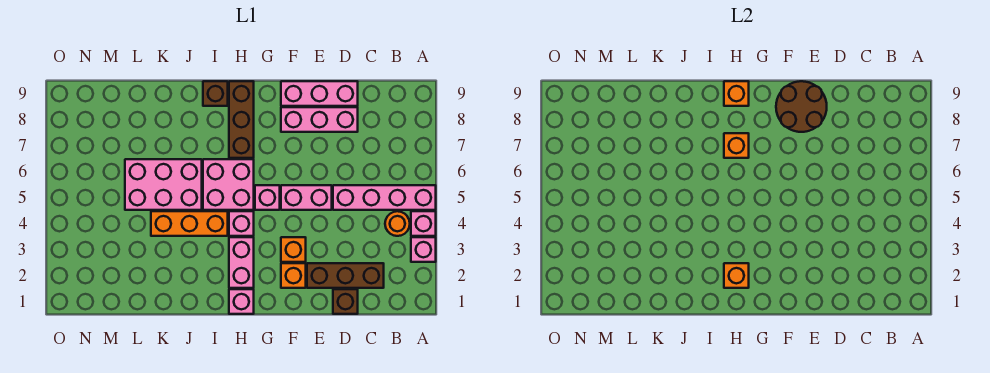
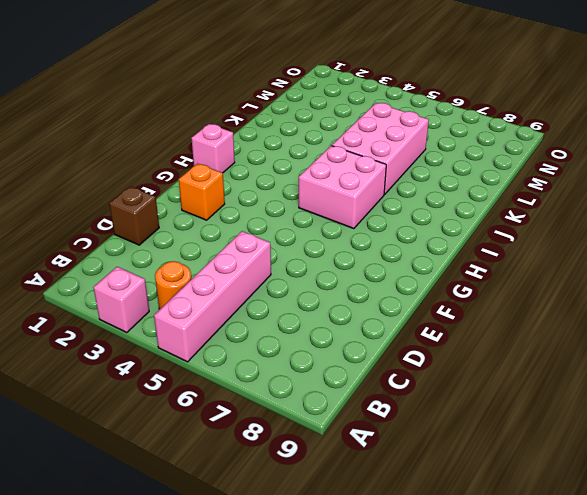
none -> pink brick A4 level 1
none -> brown brick C2:E2 level 1
none -> pink brick D8:F8 level 1

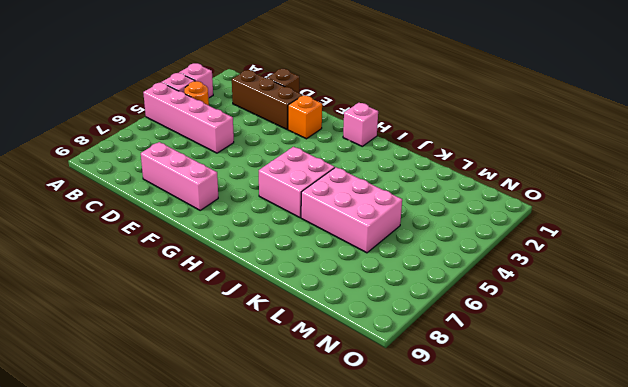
none -> pink brick D9:F9 level 1
none -> pink brick E5:F5 level 1
none -> orange brick F3 level 1

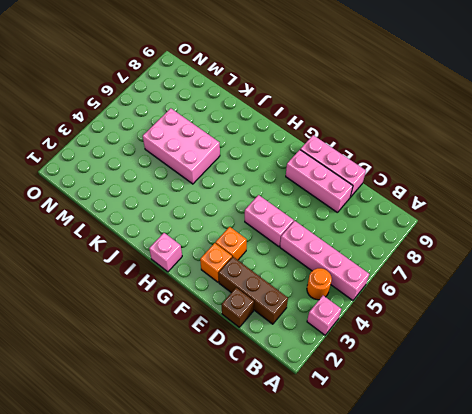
none -> pink brick A4 level 1
none -> pink brick G5 level 1
none -> pink brick H2:H3 level 1

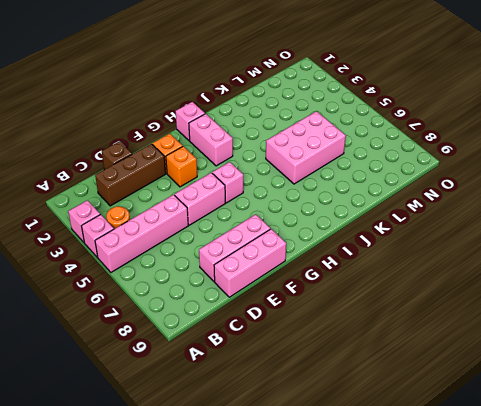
none -> pink brick H4 level 1
none -> pink brick H5:I6 level 1
none -> brown brick H7:H9 level 1

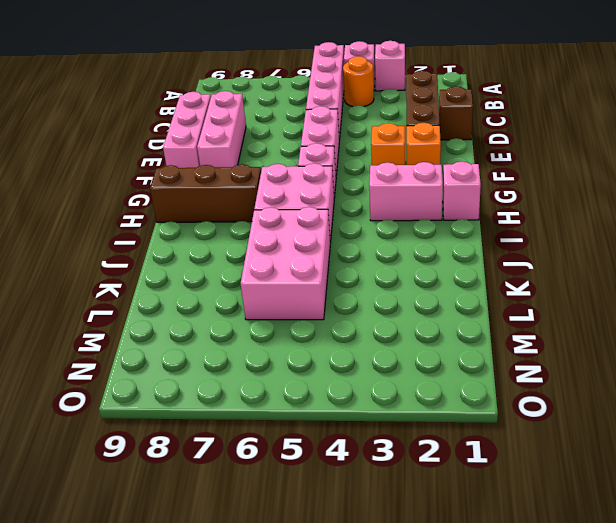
none -> pink brick H4 level 1
none -> orange brick I4:K4 level 1
none -> brown brick I9 level 1

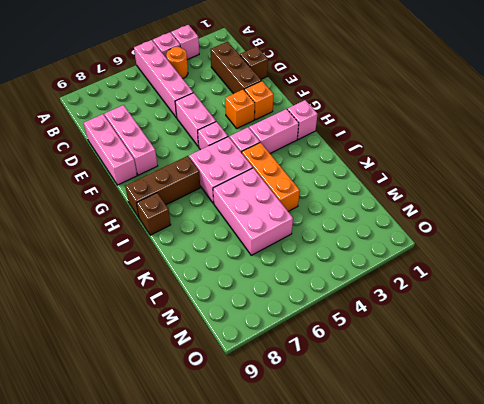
none -> brown round brick E8:F9 level 2
none -> orange brick H2 level 2
none -> orange brick H7 level 2

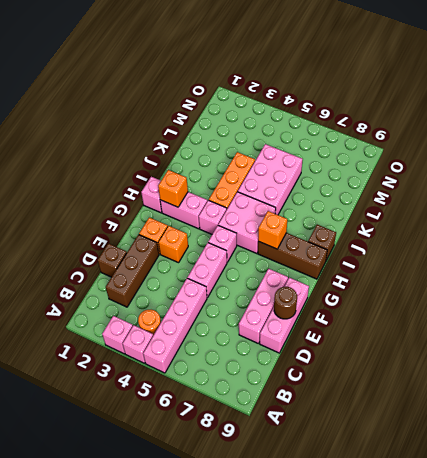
brown round brick E9 level 2 -> brown round brick E8:F9 level 2
none -> orange brick H9 level 2

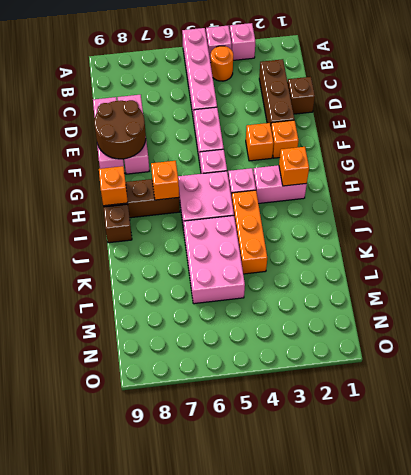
none -> pink brick H1 level 1

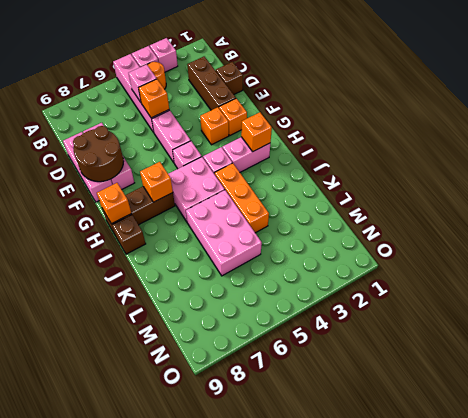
pink brick C5 level 2 -> pink brick H1 level 1
orange brick D5 level 2 -> none

